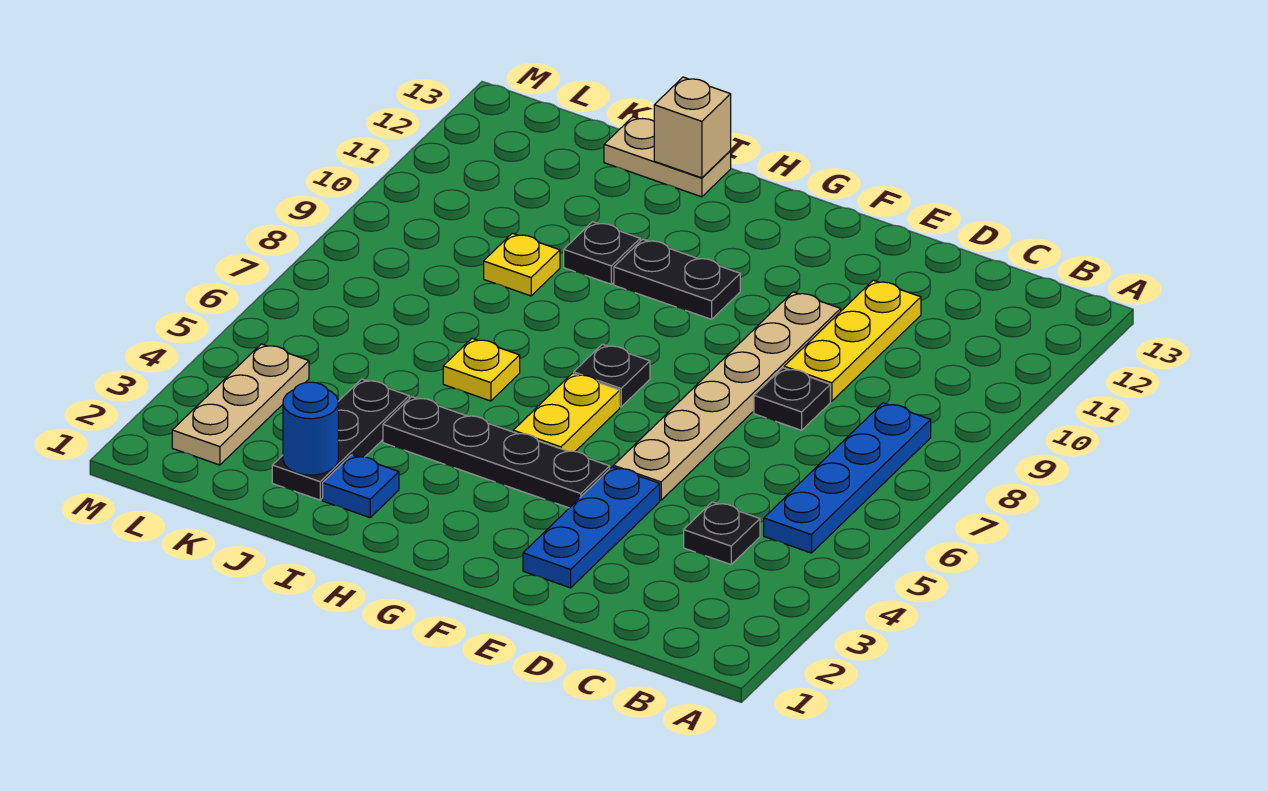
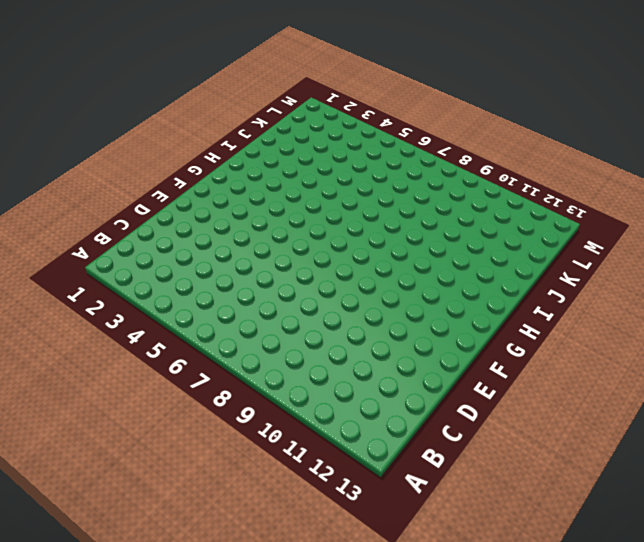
none -> blue plate B5:B8 level 1
none -> black plate C4 level 1
none -> black plate D8 level 1

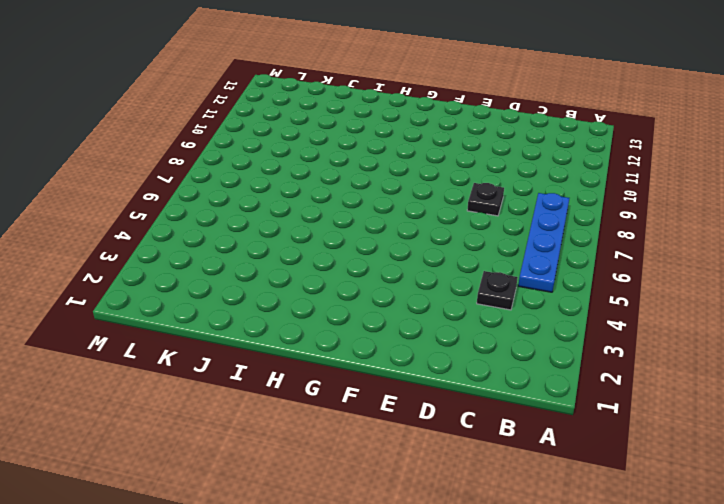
none -> yellow plate D9:D11 level 1
none -> blue plate E2:E4 level 1
none -> tan plate E5:E10 level 1

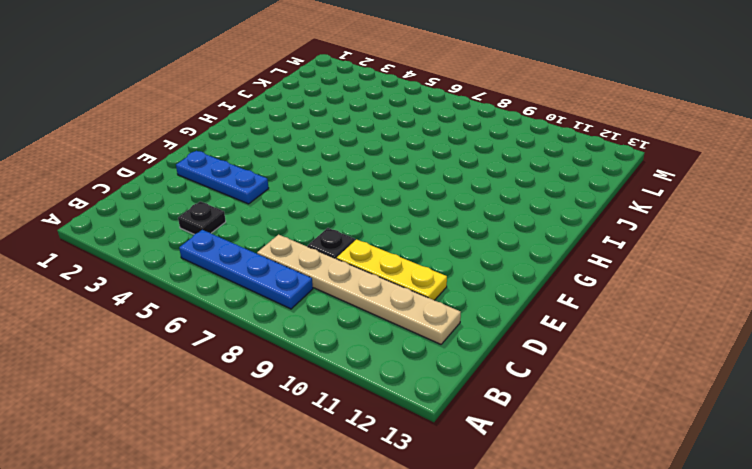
tan plate C7:C12 level 1 -> tan plate E5:E10 level 1
none -> black plate F4:I4 level 1
none -> yellow plate G5:G6 level 1
none -> black plate G7 level 1

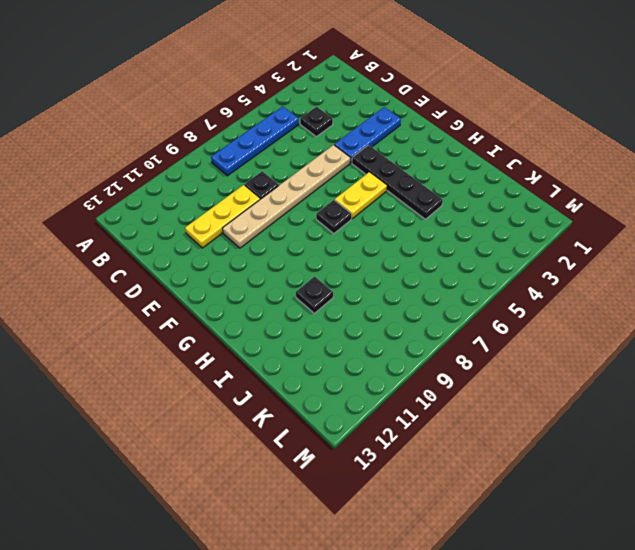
none -> black plate G10:H10 level 1
none -> blue plate I2 level 1
none -> yellow plate I6 level 1

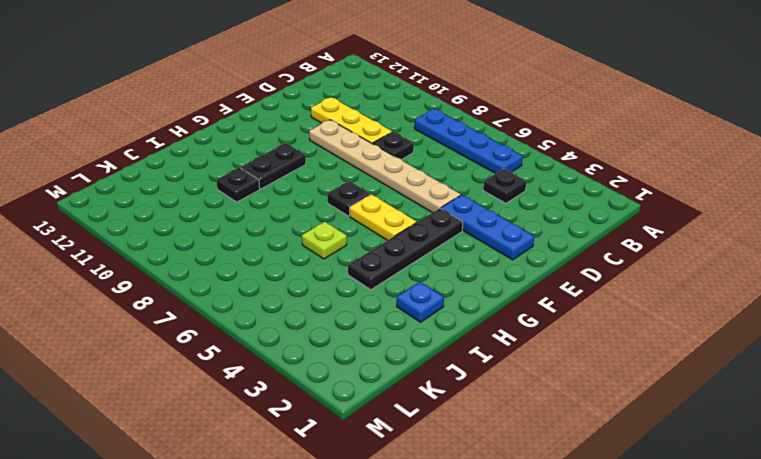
lime plate I6 level 1 -> yellow plate I6 level 1
none -> tan plate I13:J13 level 1
none -> black plate J2:J4 level 1
none -> yellow plate J9 level 1

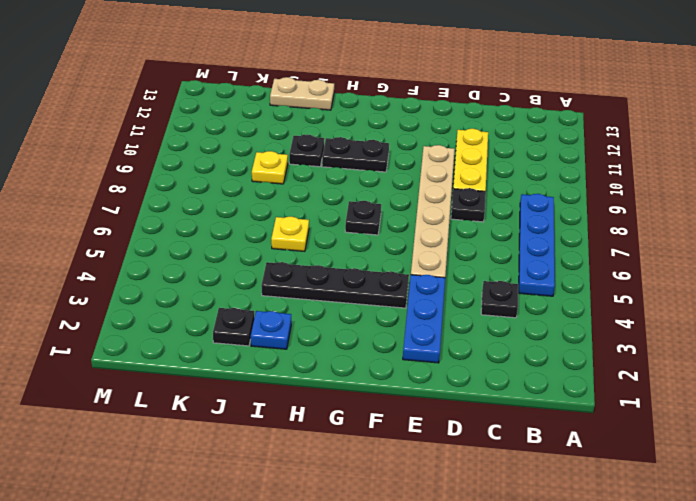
black plate J2 level 1 -> black plate J2:J4 level 1
none -> yellow plate G5:G6 level 1
none -> tan plate L2:L4 level 1
none -> tan brick I13 level 2

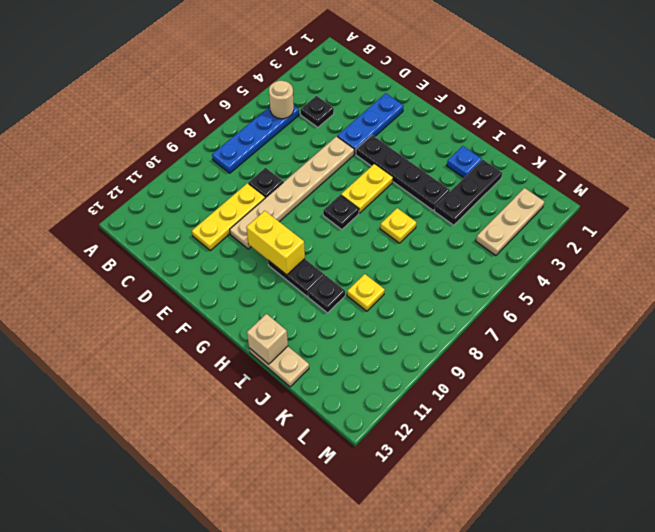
tan round brick B5 level 2 -> none
yellow brick F10:G10 level 2 -> none
none -> blue round brick J2 level 2

